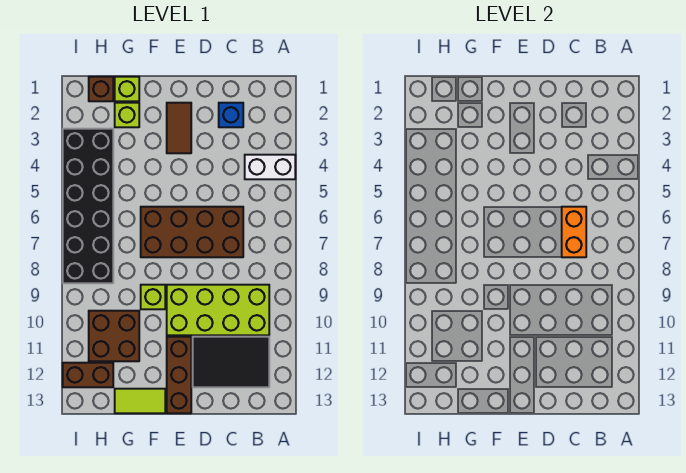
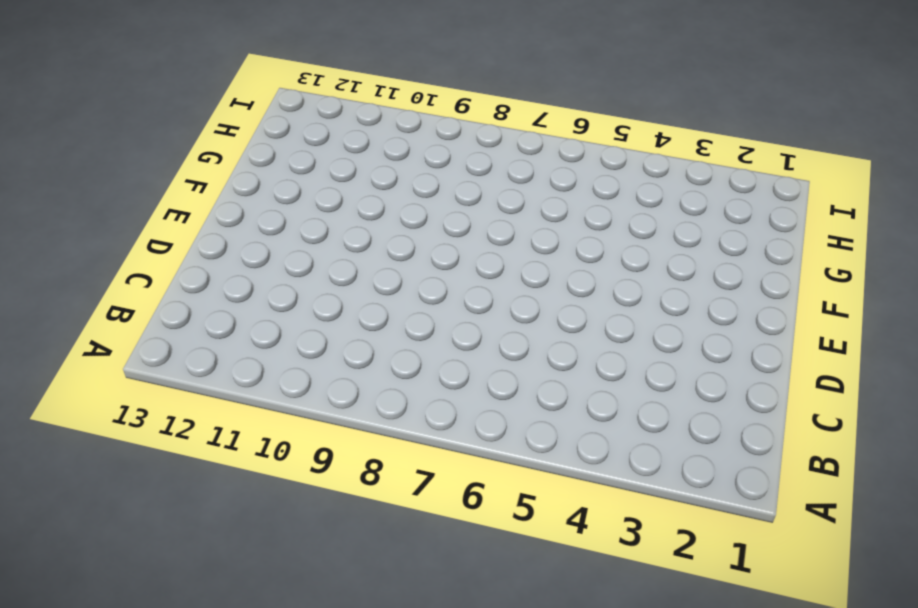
none -> white brick A4:B4 level 1
none -> lime brick B9:E10 level 1
none -> black tile B11:D12 level 1

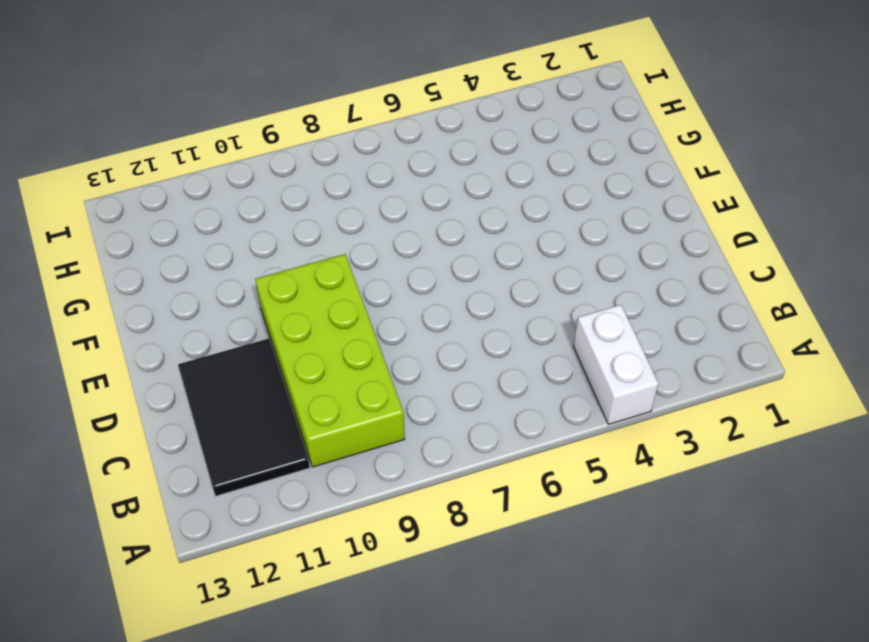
none -> blue brick C2 level 1
none -> brown brick C6:F7 level 1
none -> brown tile E2:E3 level 1

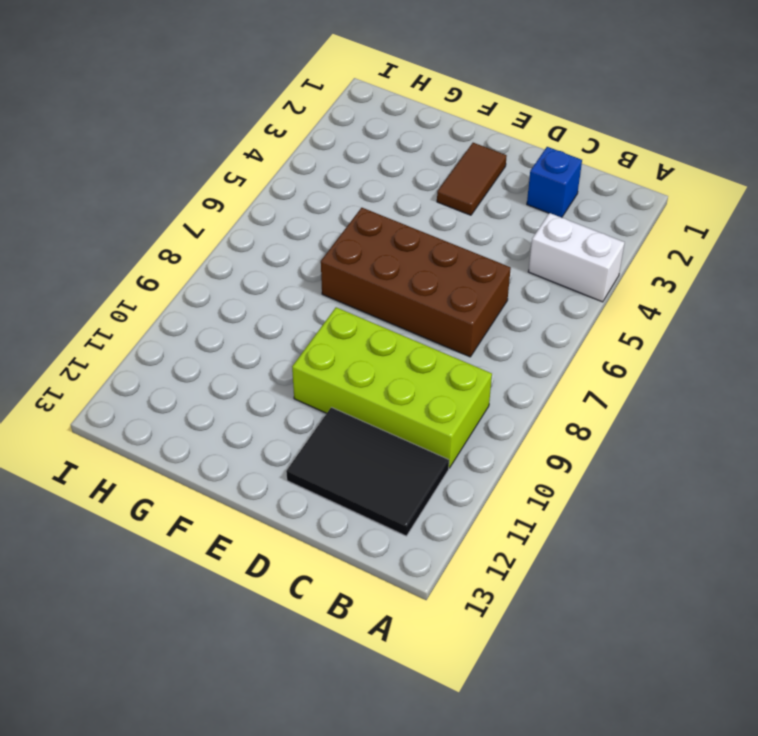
none -> brown brick E11:E13 level 1
none -> lime brick F9 level 1
none -> lime tile F13:G13 level 1

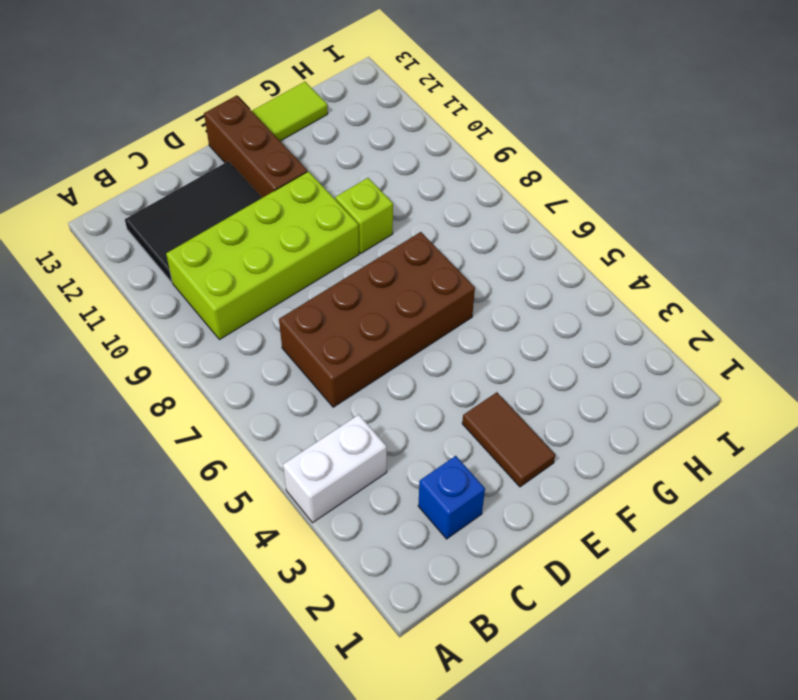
none -> lime brick G1 level 1
none -> lime brick G2 level 1
none -> brown brick G10:H11 level 1

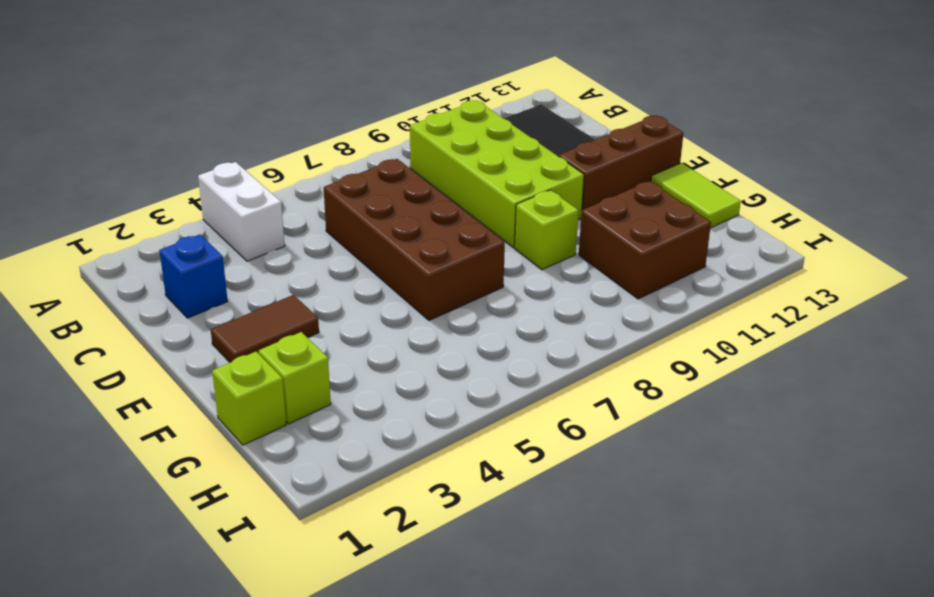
none -> brown brick H1 level 1
none -> black brick H3:I8 level 1
none -> brown brick H12:I12 level 1

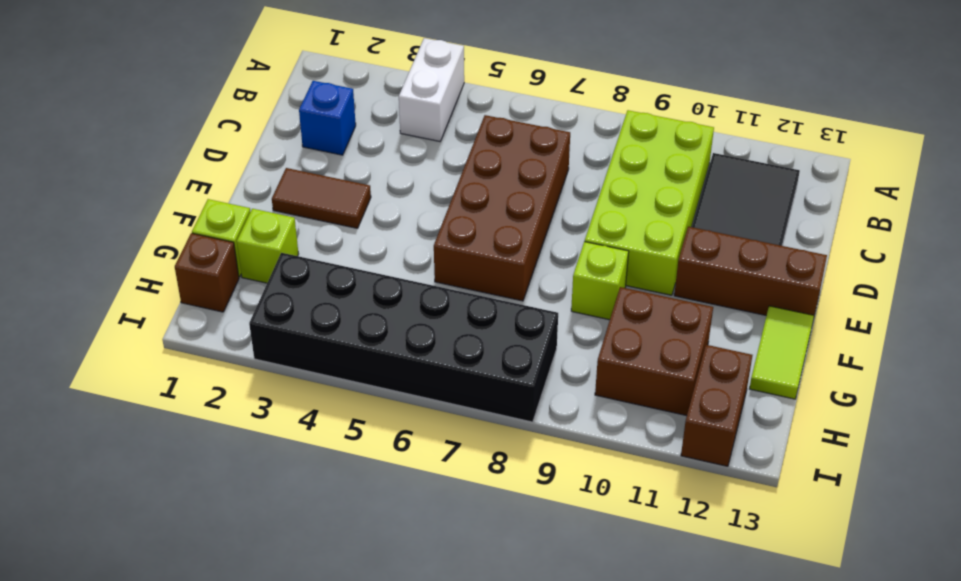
none -> orange brick C6:C7 level 2

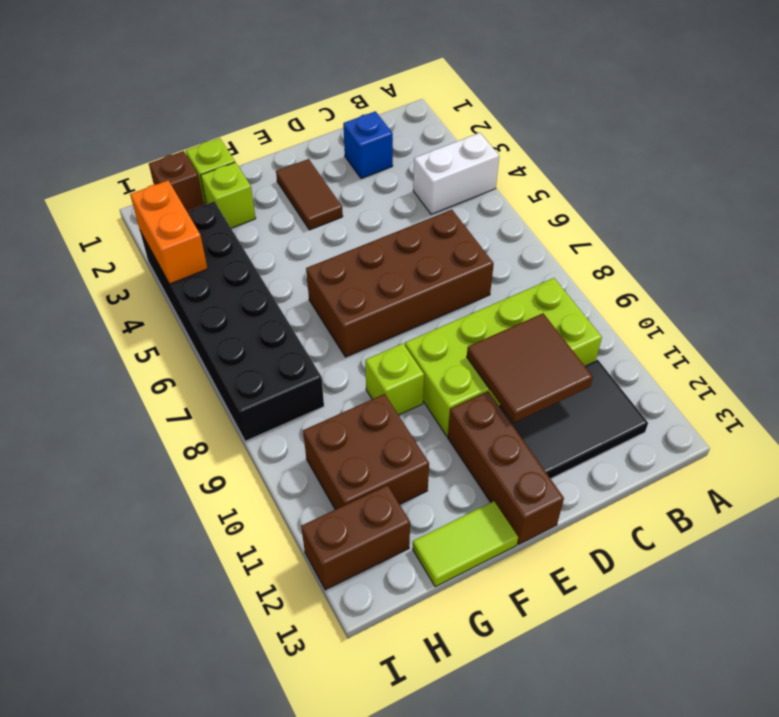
brown tile C10:D11 level 2 -> none
orange brick I3:I4 level 2 -> orange brick C6:C7 level 2

